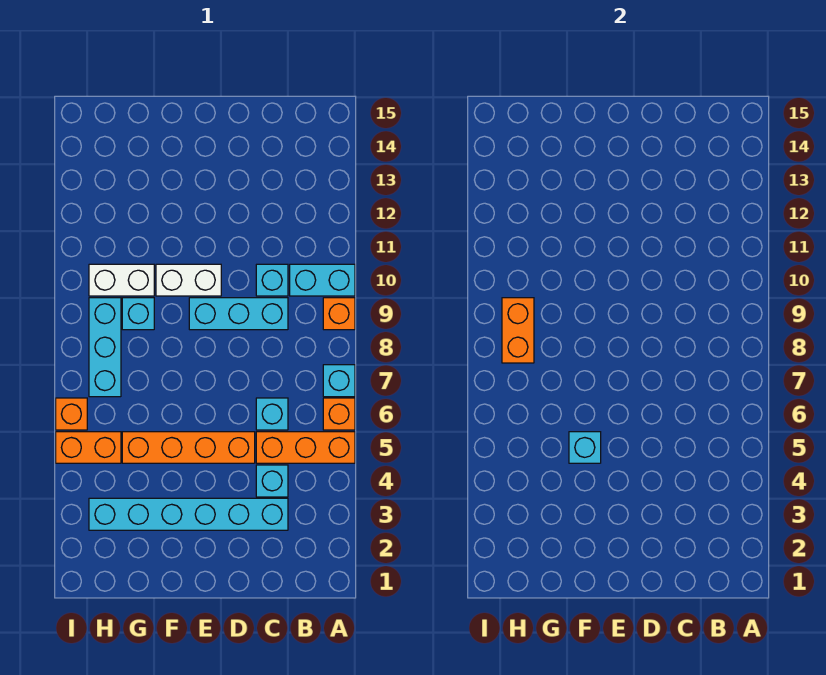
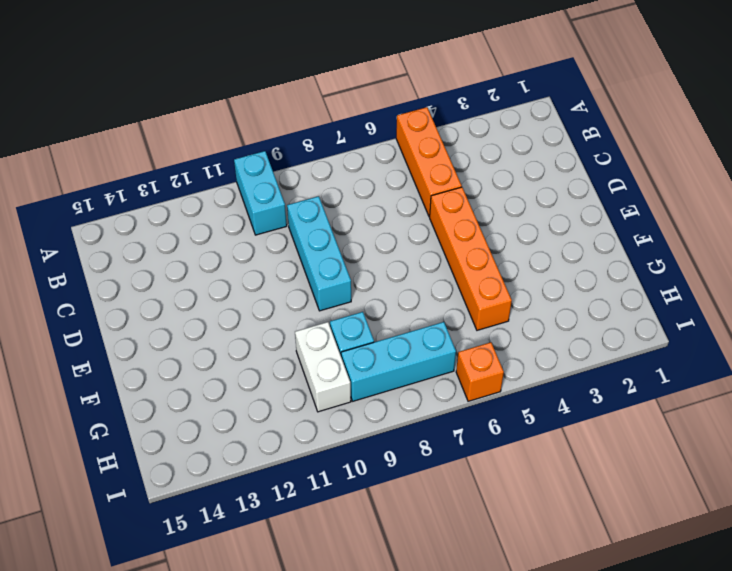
none -> orange brick A6 level 1
none -> cyan brick A7 level 1
none -> orange brick A9 level 1

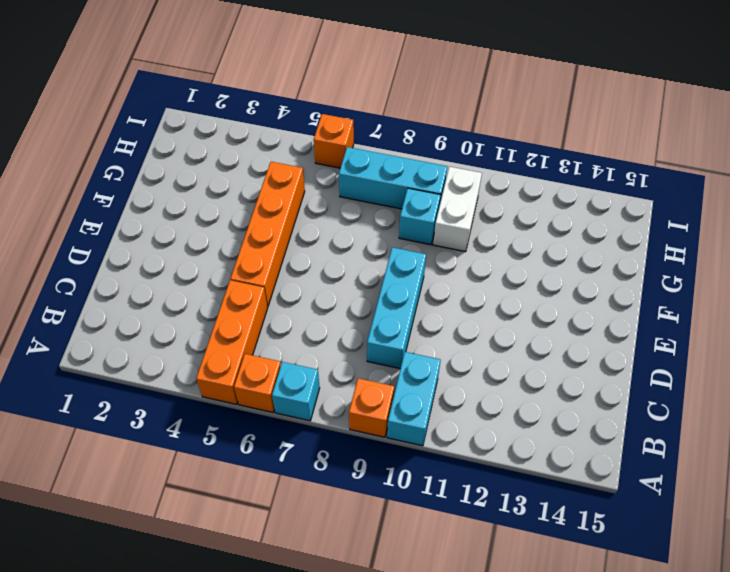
none -> cyan brick C3:H3 level 1
none -> cyan brick C4 level 1
none -> cyan brick C6 level 1

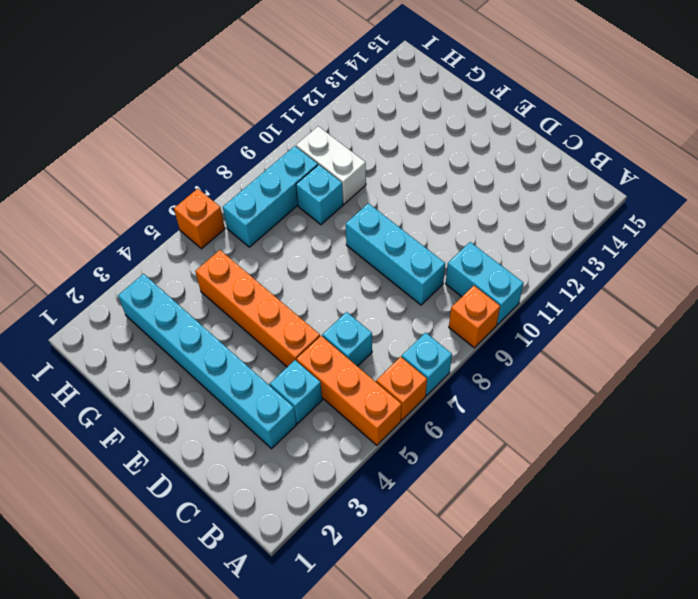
none -> cyan brick C10 level 1
none -> white brick E10:F10 level 1
none -> orange brick H5:I5 level 1

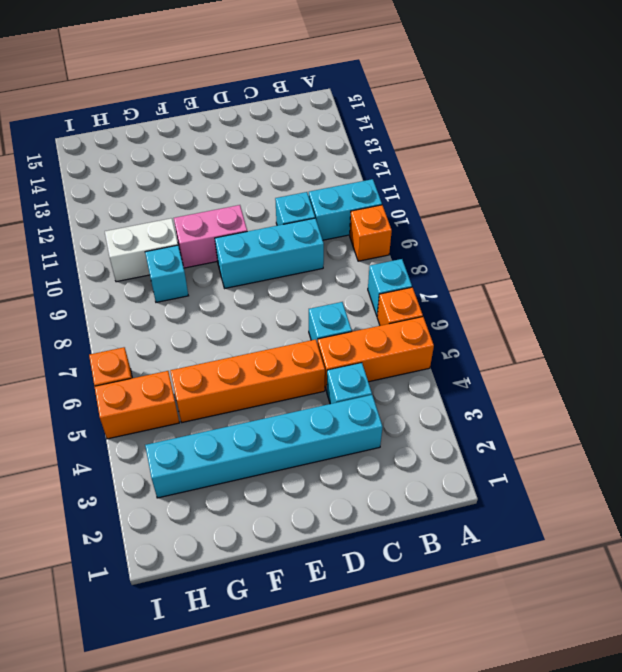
pink brick E10:F10 level 1 -> white brick E10:F10 level 1
none -> cyan brick H7:H9 level 1
none -> cyan brick F5 level 2
none -> orange brick H8:H9 level 2

